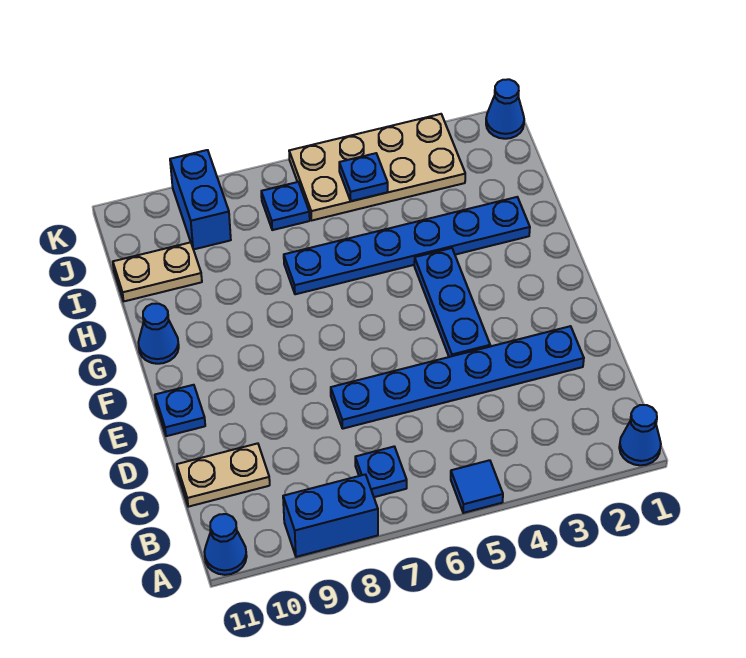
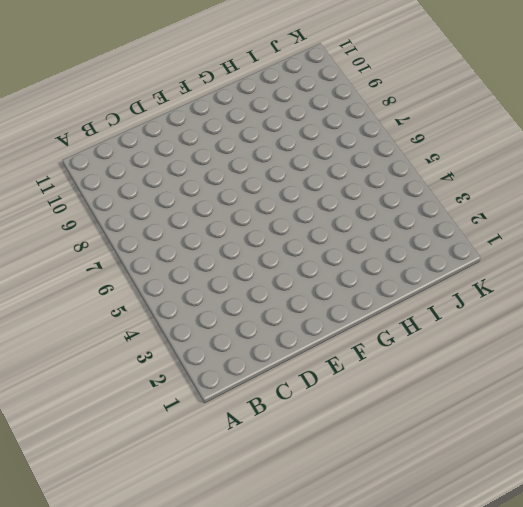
none -> blue cone A1 level 1
none -> blue tile A5 level 1
none -> blue brick A8:A9 level 1

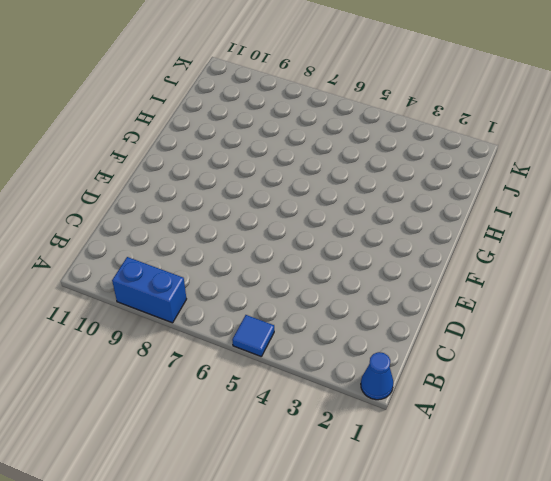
none -> blue cone A11 level 1
none -> blue plate B7 level 1
none -> tan plate C10:C11 level 1

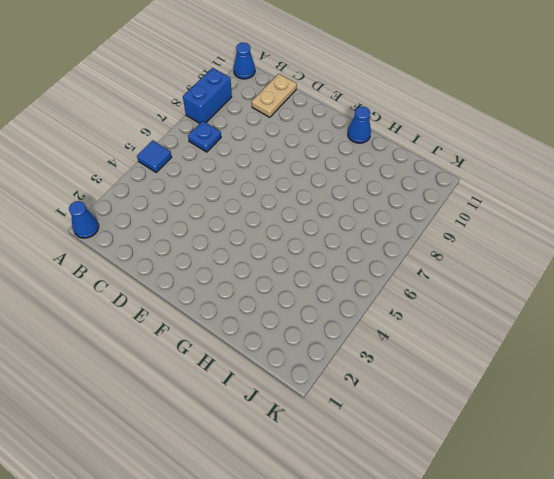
none -> blue plate D2:D7 level 1
none -> blue plate E4:G4 level 1
none -> blue plate E11 level 1

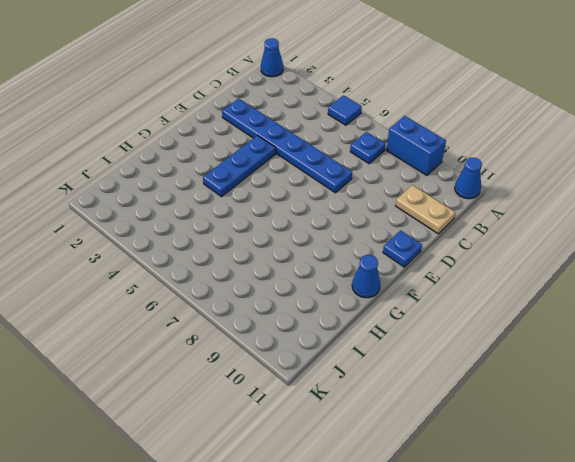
none -> blue plate H2:H7 level 1
none -> tan plate I10:I11 level 1
none -> tan plate J3:K6 level 1

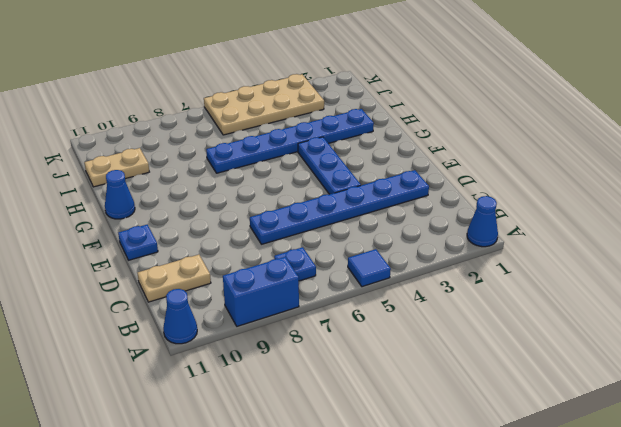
none -> blue plate J7 level 1
none -> blue brick J9:K9 level 1
none -> blue cone K1 level 1

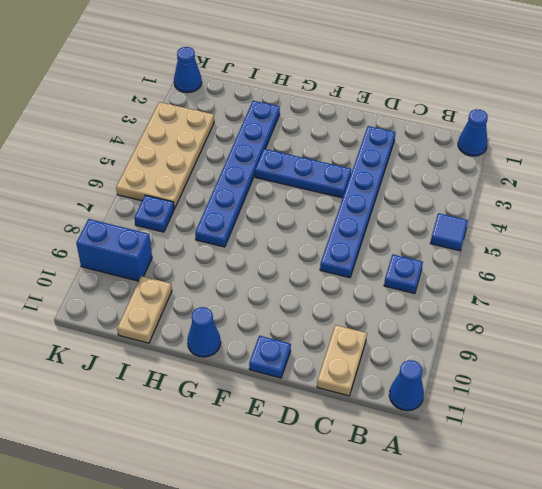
none -> blue brick A8:A9 level 1
none -> blue plate J5 level 2

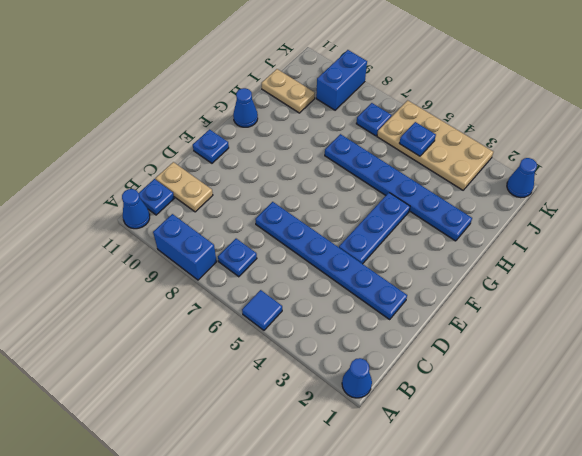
blue plate B11 level 1 -> none

